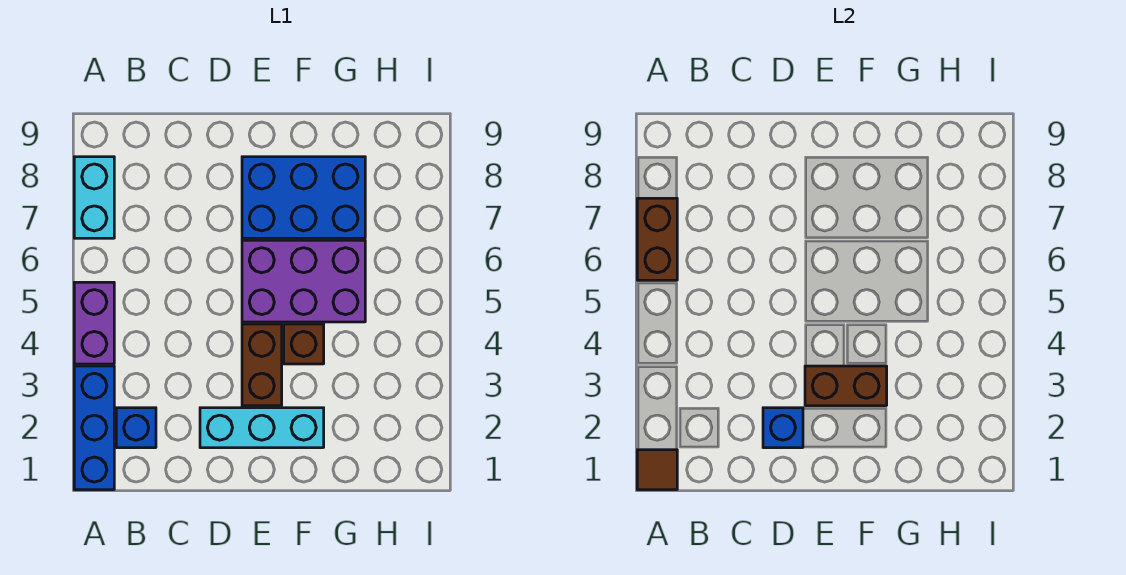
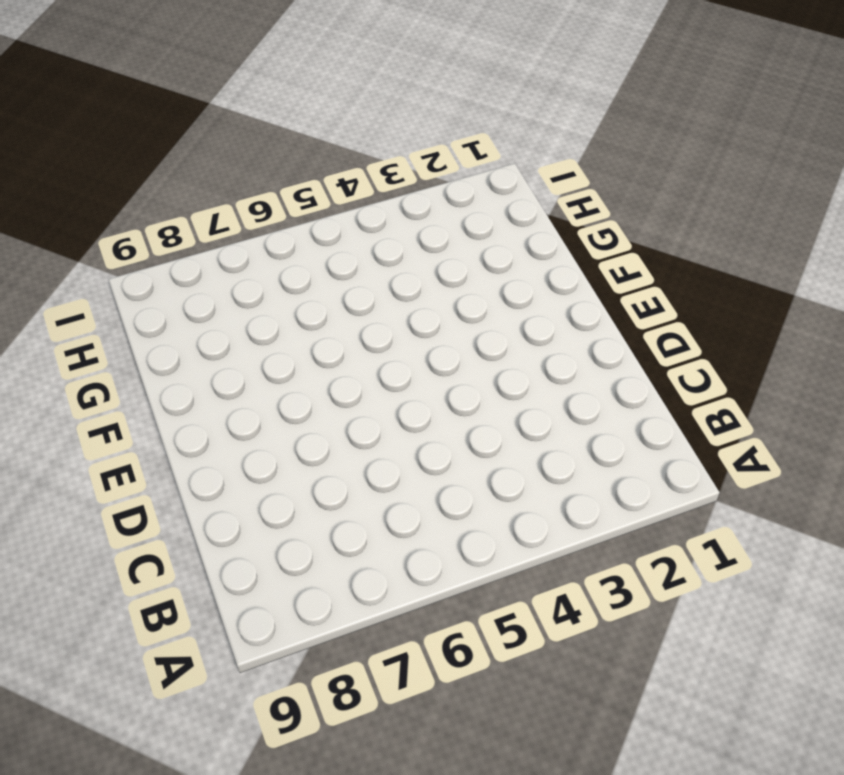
none -> blue brick A1:A3 level 1
none -> purple brick A4:A5 level 1
none -> cyan brick A7:A8 level 1

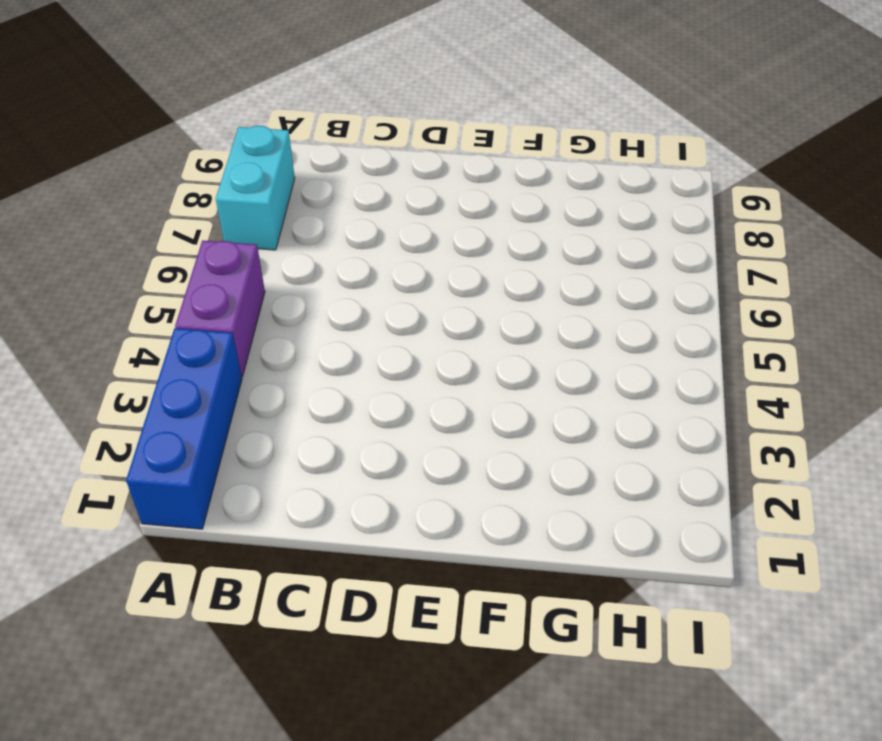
none -> blue brick B2 level 1
none -> cyan brick D2:F2 level 1
none -> brown brick E3:E4 level 1

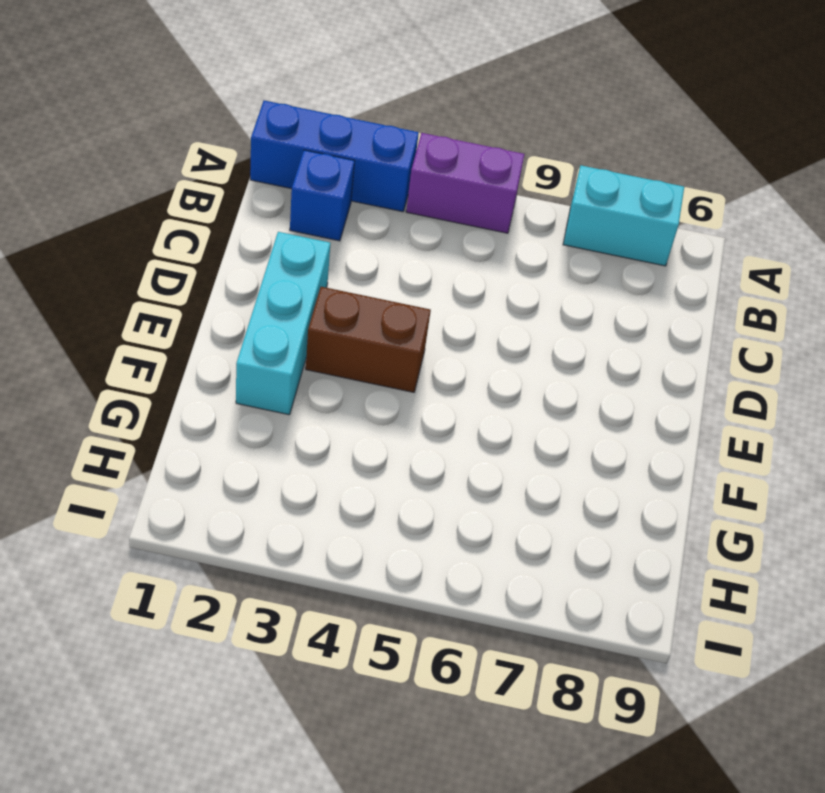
none -> purple brick E5:G6 level 1
none -> blue brick E7:G8 level 1
none -> brown brick F4 level 1

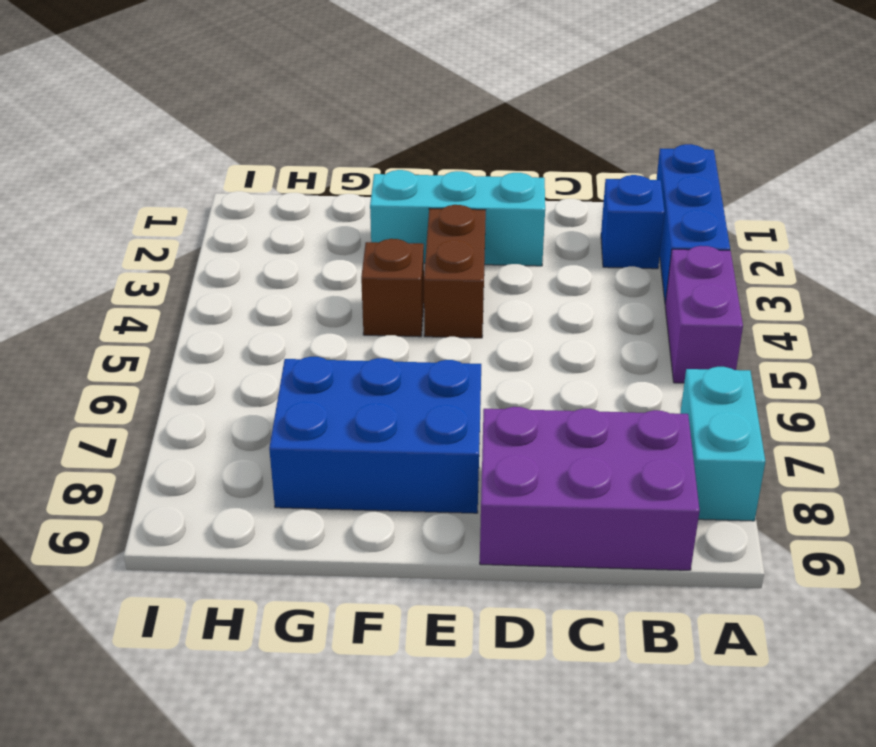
purple brick B8:D9 level 1 -> purple brick E5:G6 level 1
none -> brown tile A1 level 2
none -> brown brick A6:A7 level 2
none -> blue brick D2 level 2

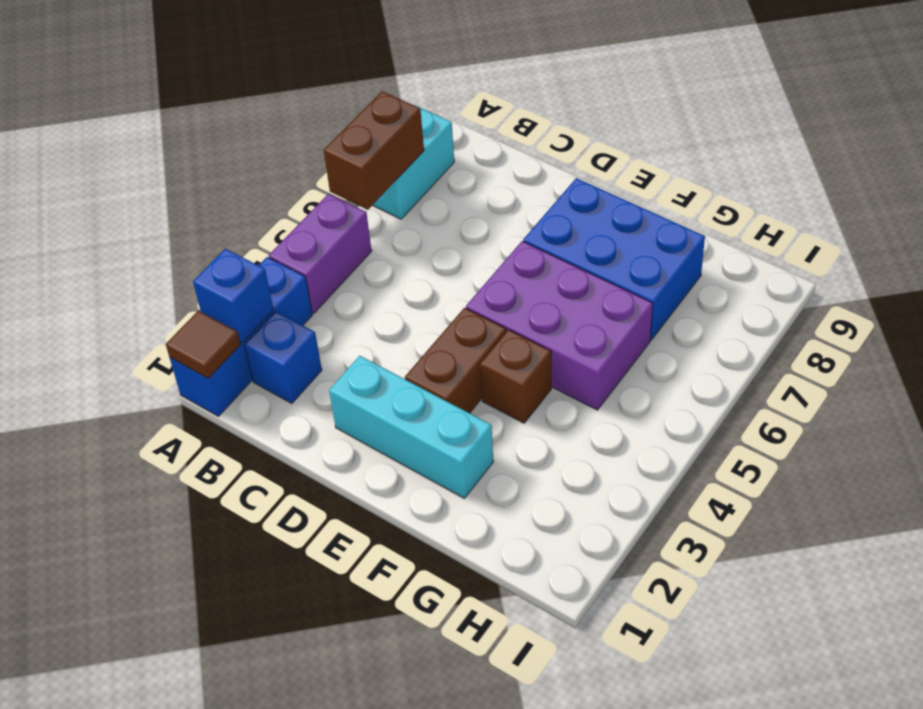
blue brick A2 level 2 -> blue brick D2 level 2
none -> brown brick E3:F3 level 2

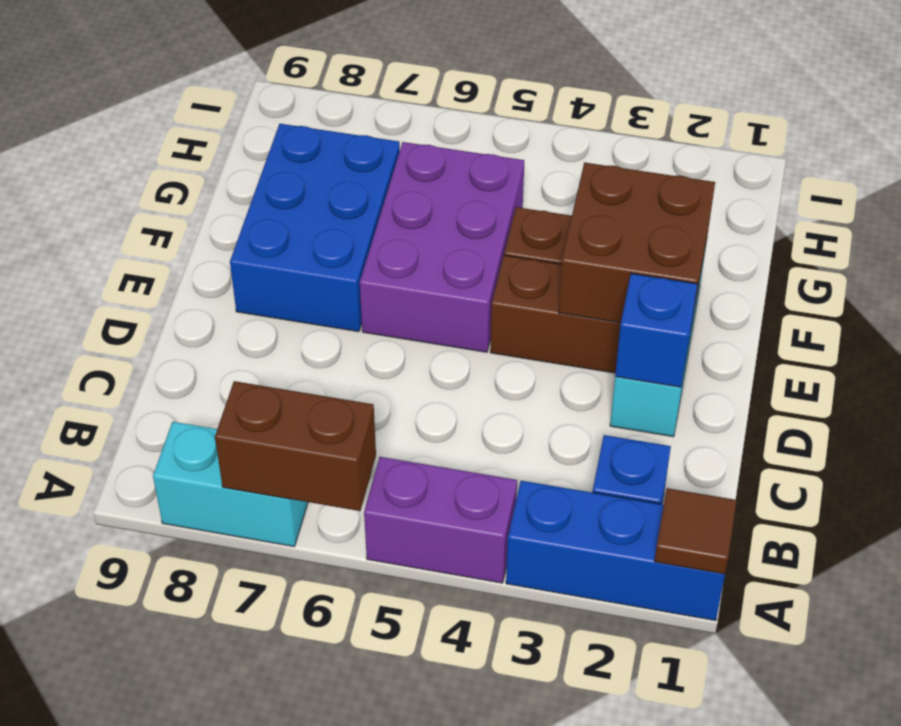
brown brick E2:F3 level 2 -> brown brick E3:F3 level 2

